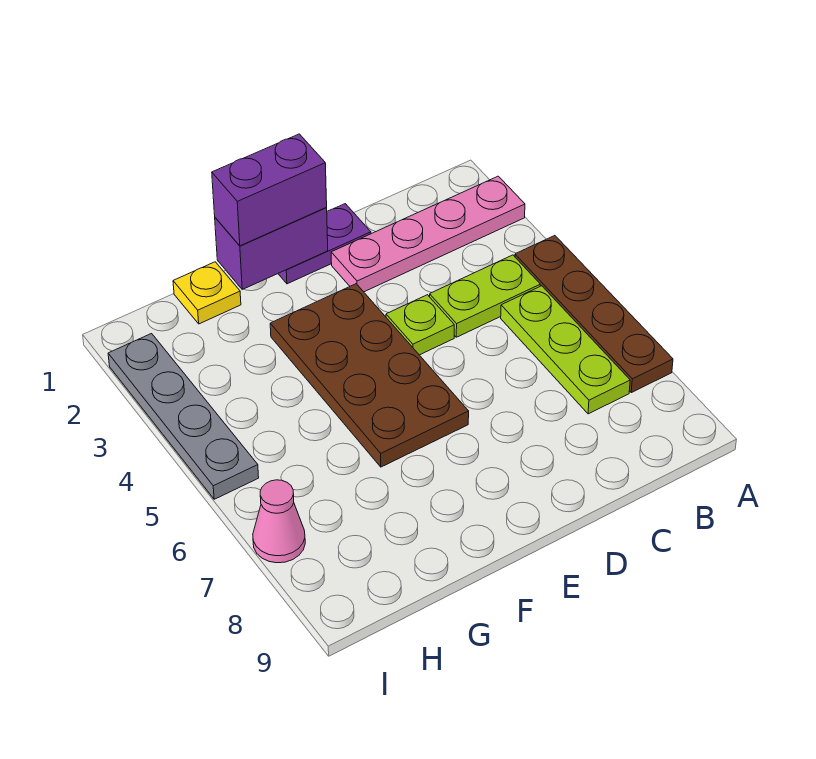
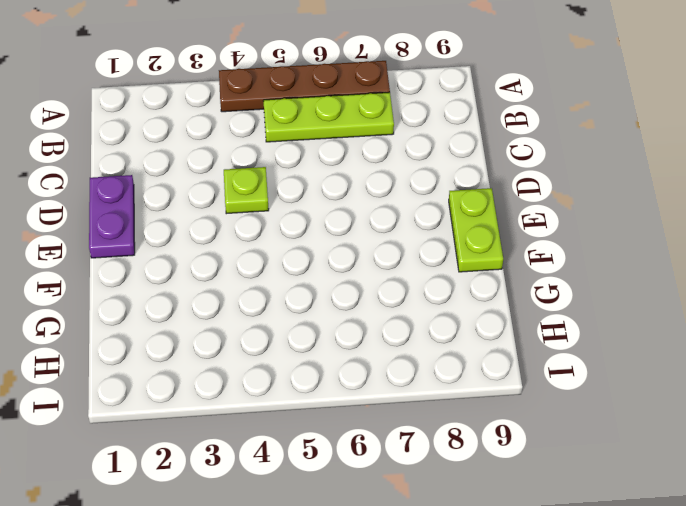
lime plate E9:F9 level 1 -> lime plate B4:C4 level 1
none -> pink plate A2:D2 level 1
none -> brown plate E3:F6 level 1
none -> yellow plate G1 level 1

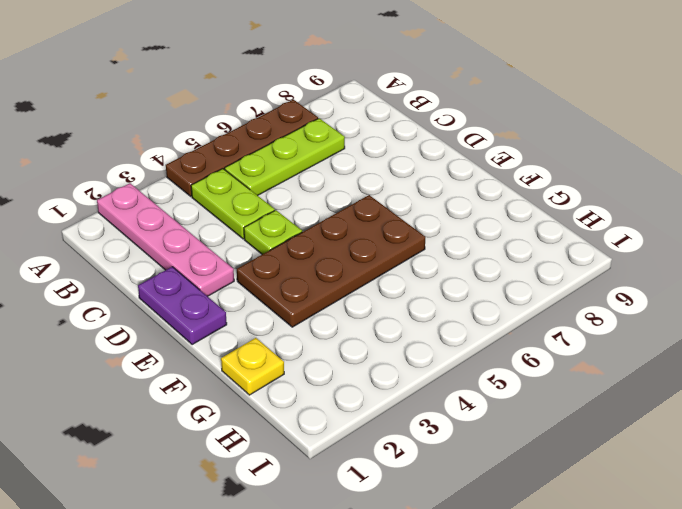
none -> grey plate I2:I5 level 1
none -> pink cone I7 level 1
none -> purple brick E1:F1 level 2

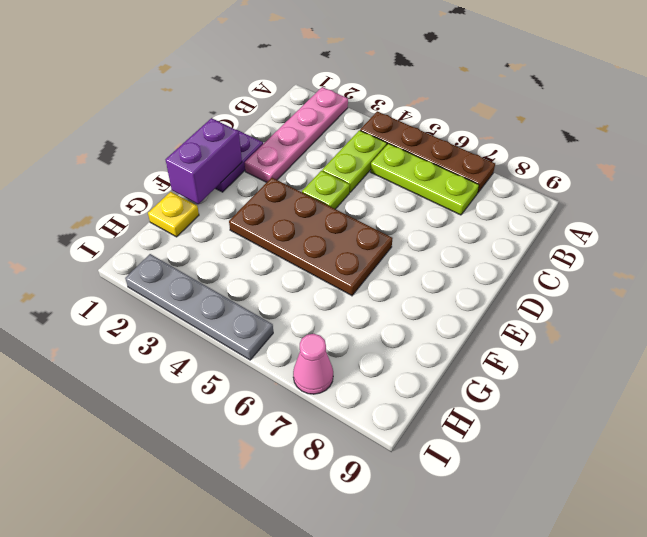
none -> purple brick E1:F1 level 3

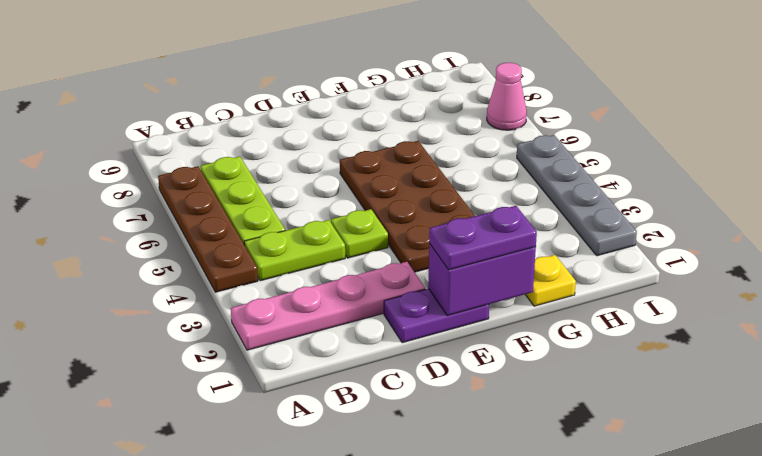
purple plate E1:F1 level 3 -> purple brick E1:F1 level 3

